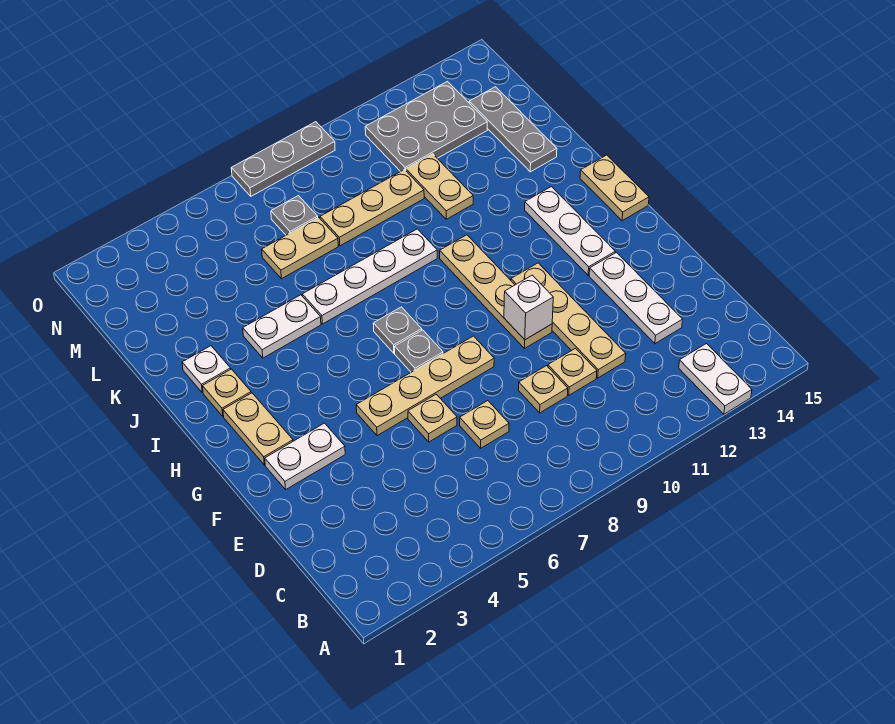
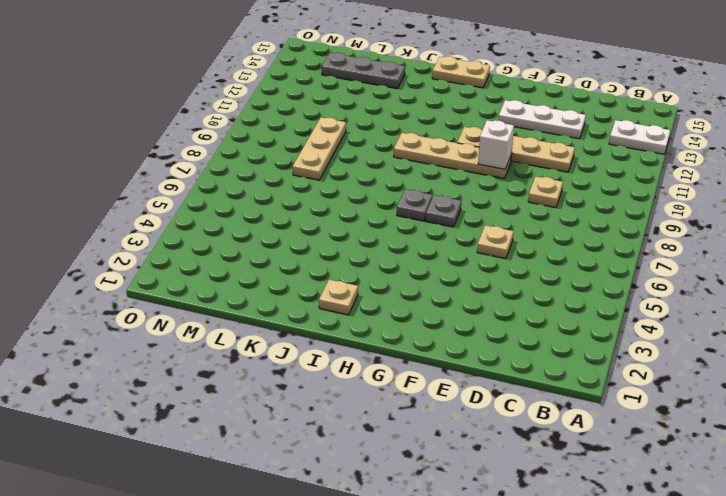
none -> tan plate D7 level 1
none -> tan plate D10 level 1
none -> white plate F2:F3 level 1

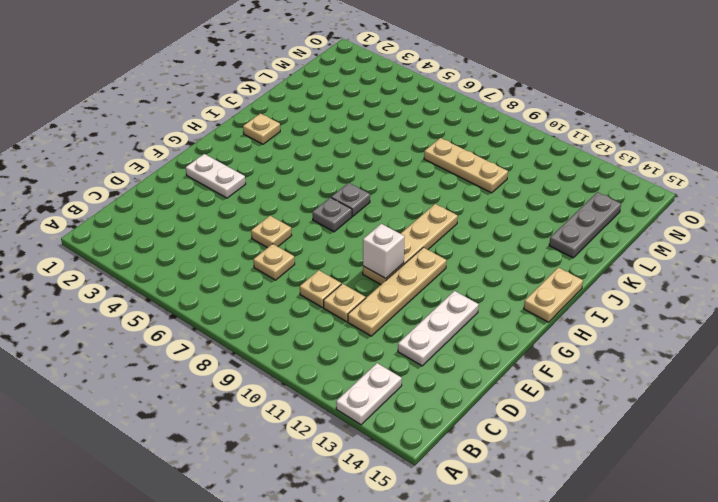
none -> tan plate F5:F8 level 1
none -> tan plate G2:H2 level 1
none -> white plate G13:I13 level 1

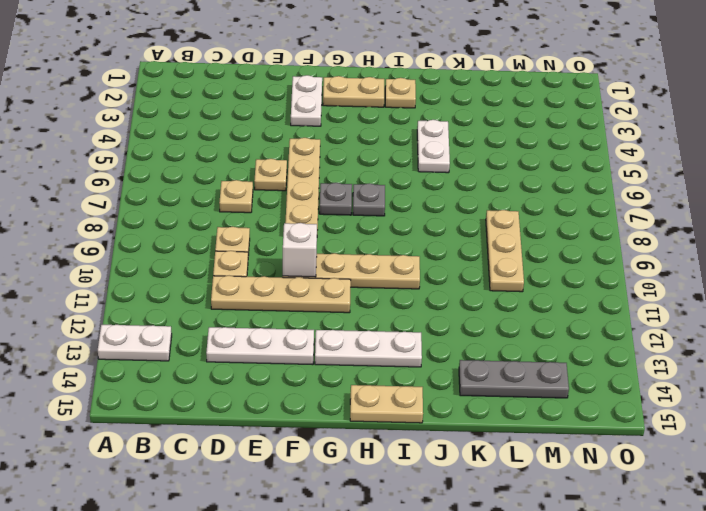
none -> white plate J2 level 1
none -> white plate J6:J9 level 1
none -> tan plate K11:L11 level 1

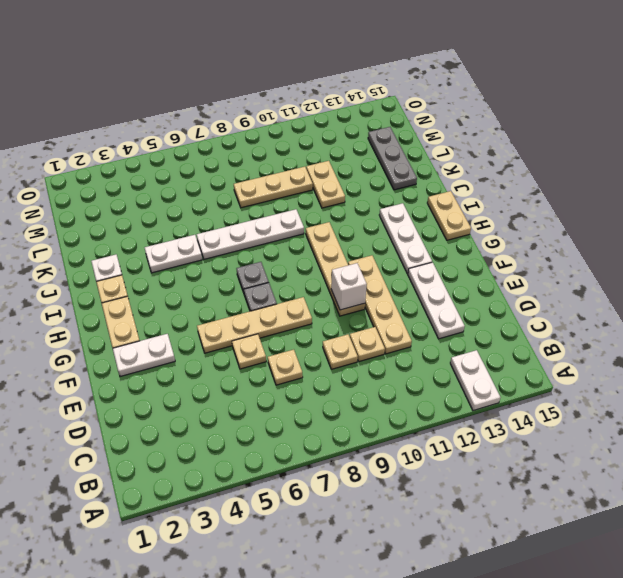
none -> tan plate L6:L7 level 1
none -> grey plate M7 level 1
none -> grey plate M11:N13 level 1

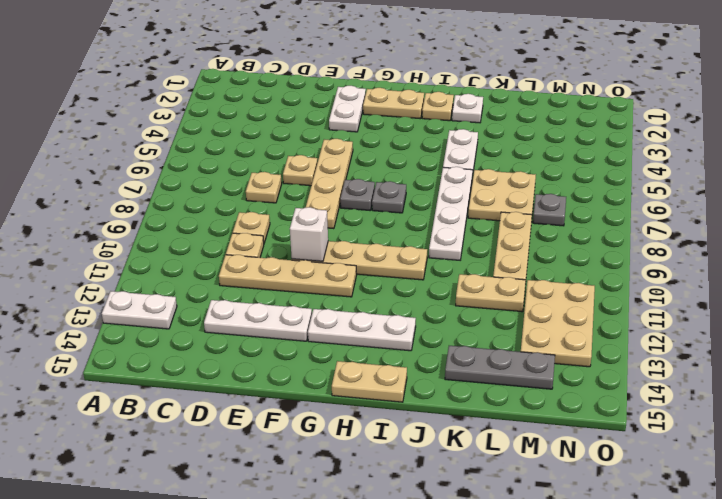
tan plate K6:L7 level 1 -> tan plate L6:L7 level 1
tan plate M11:N13 level 1 -> grey plate M11:N13 level 1
none -> grey plate O7:O9 level 1

